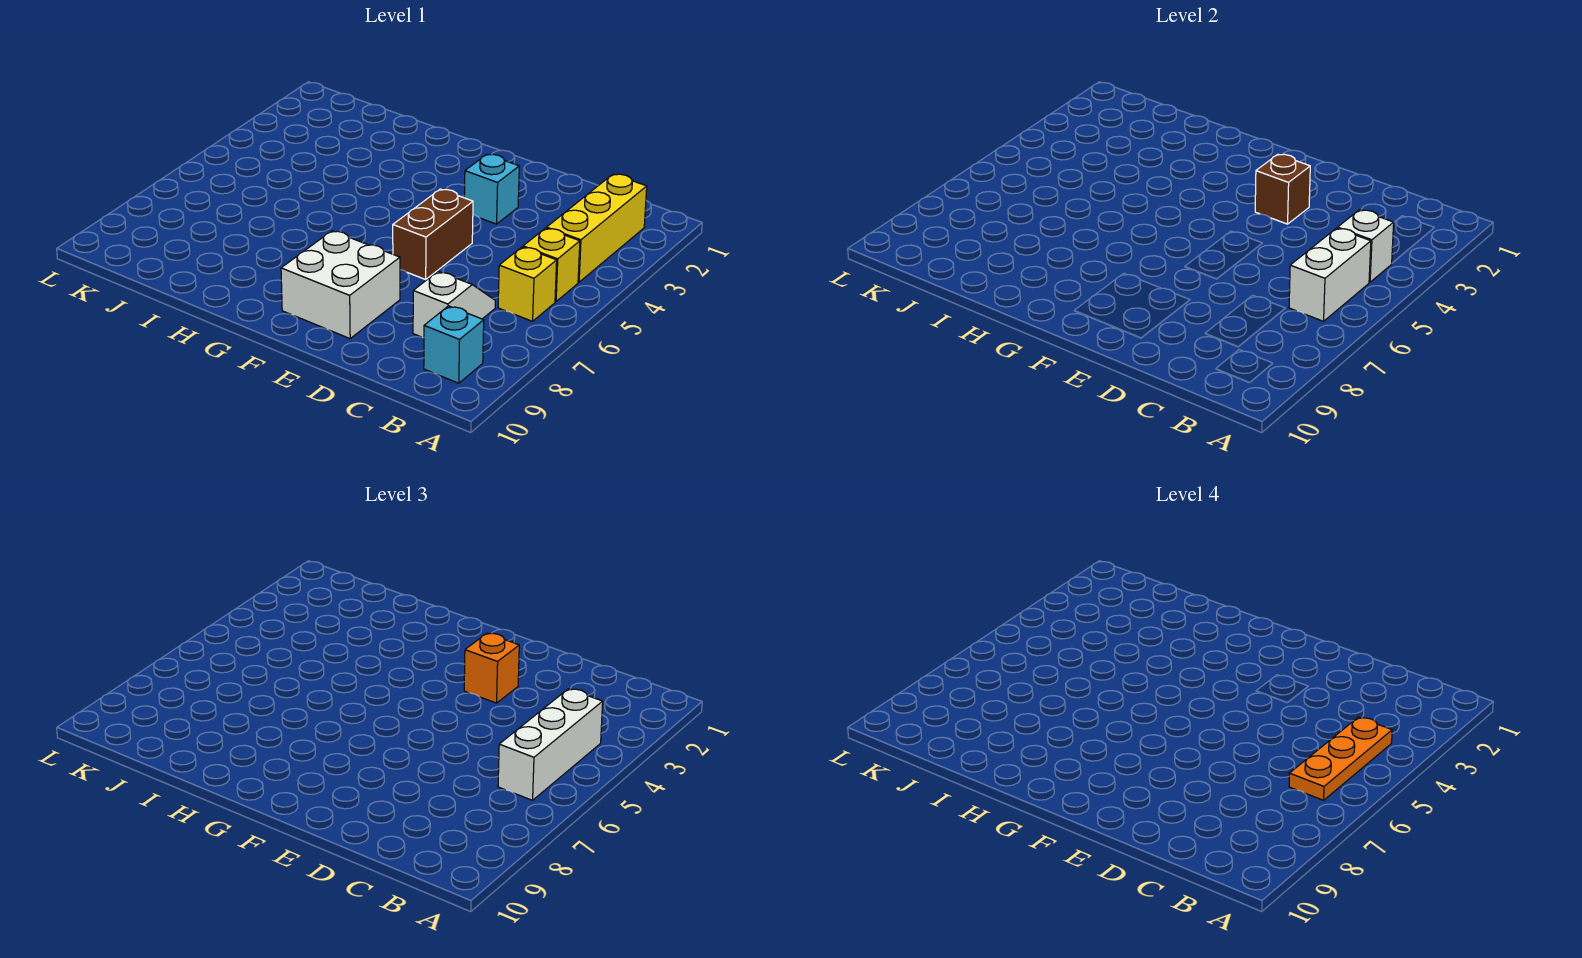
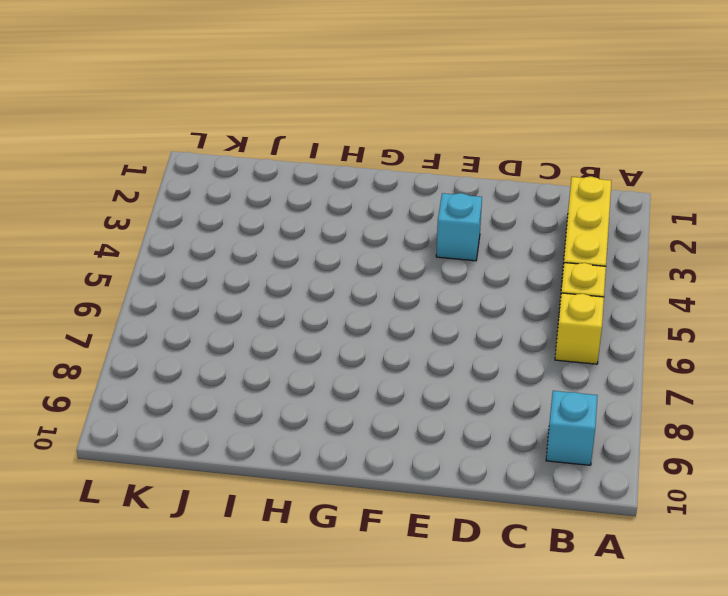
none -> white slope C7:C8 level 1 top 8
none -> brown brick E5:E6 level 1
none -> white brick E8:F9 level 1

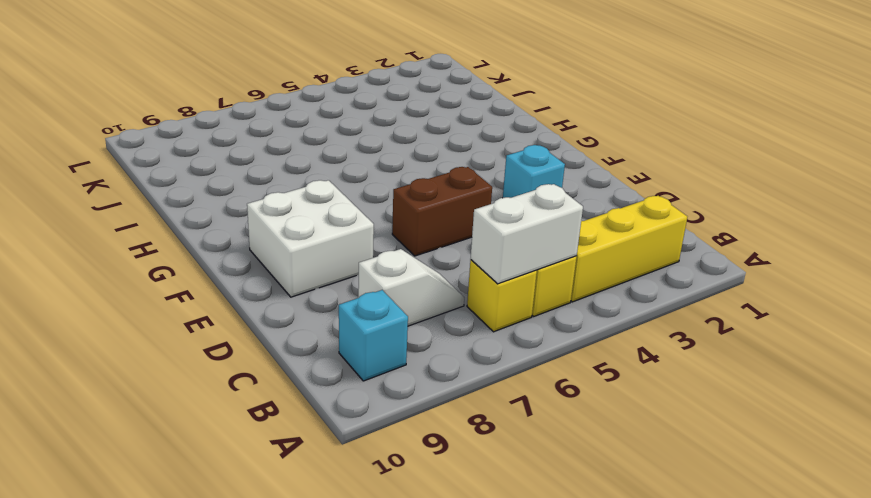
none -> white brick B4 level 2
none -> brown brick E3 level 2
none -> white brick B4:B6 level 3

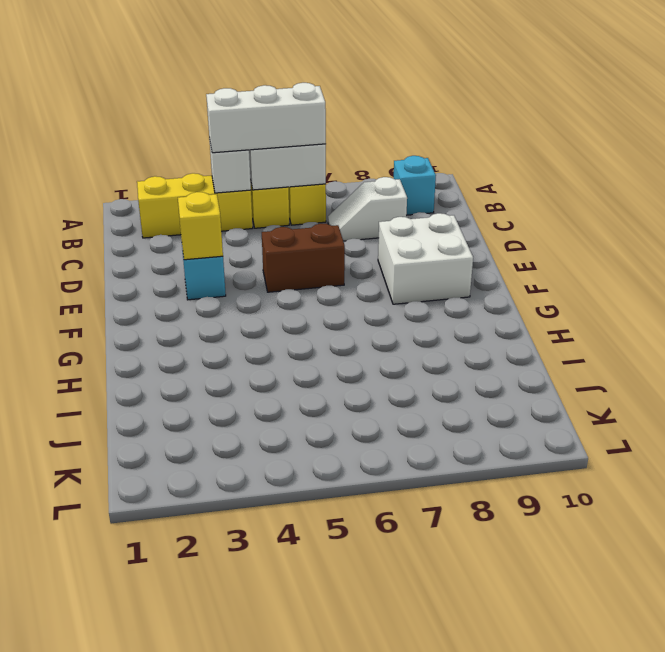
yellow brick E3 level 2 -> brown brick E3 level 2
none -> orange brick E3 level 3
none -> orange plate B4:B6 level 4

